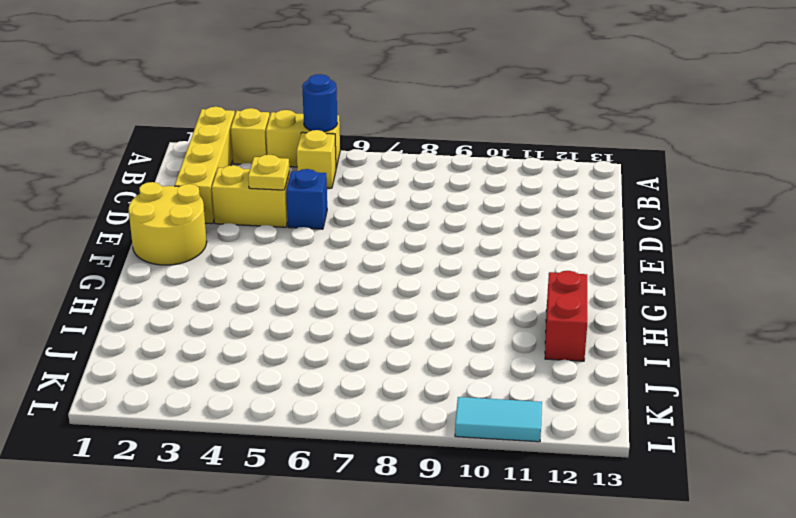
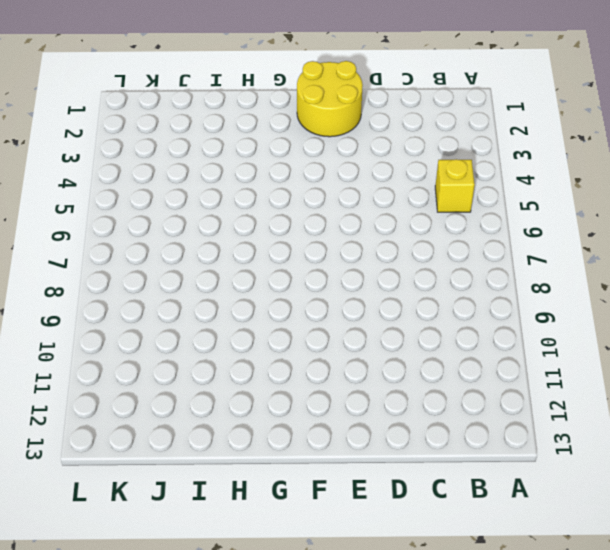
none -> yellow brick A2:D2 level 1
none -> yellow brick A3 level 1

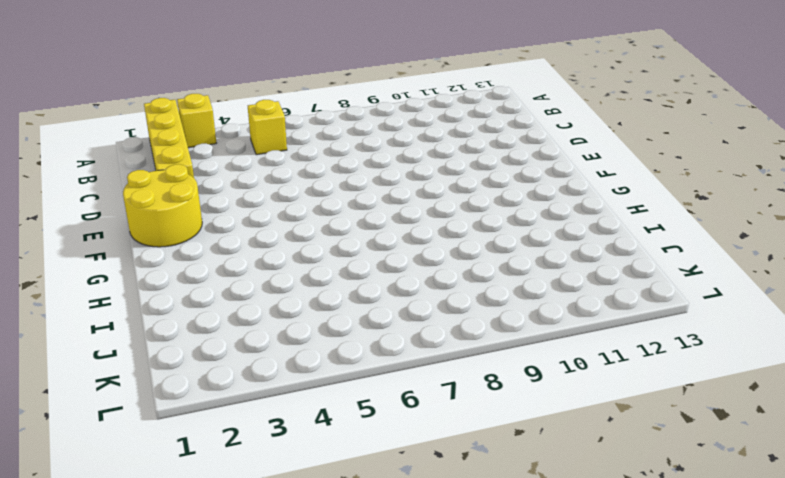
none -> yellow brick A4:A5 level 1
none -> yellow brick D3:D4 level 1

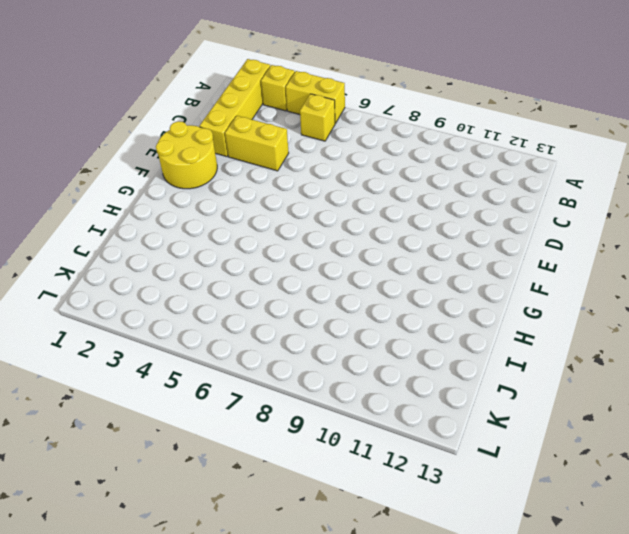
none -> blue brick D5 level 1
none -> red brick H12:I12 level 1

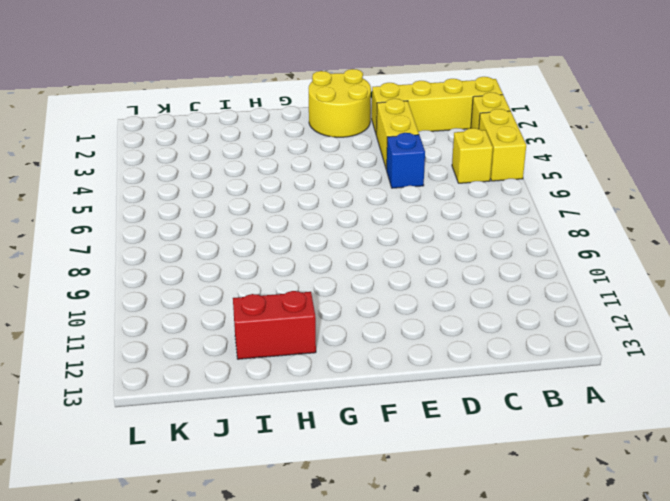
none -> cyan tile L10:L11 level 1
none -> blue round brick A5 level 2

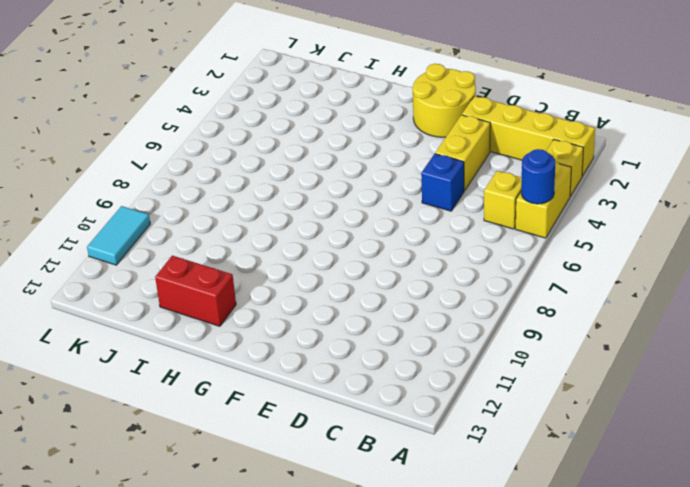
none -> yellow plate D4 level 2

